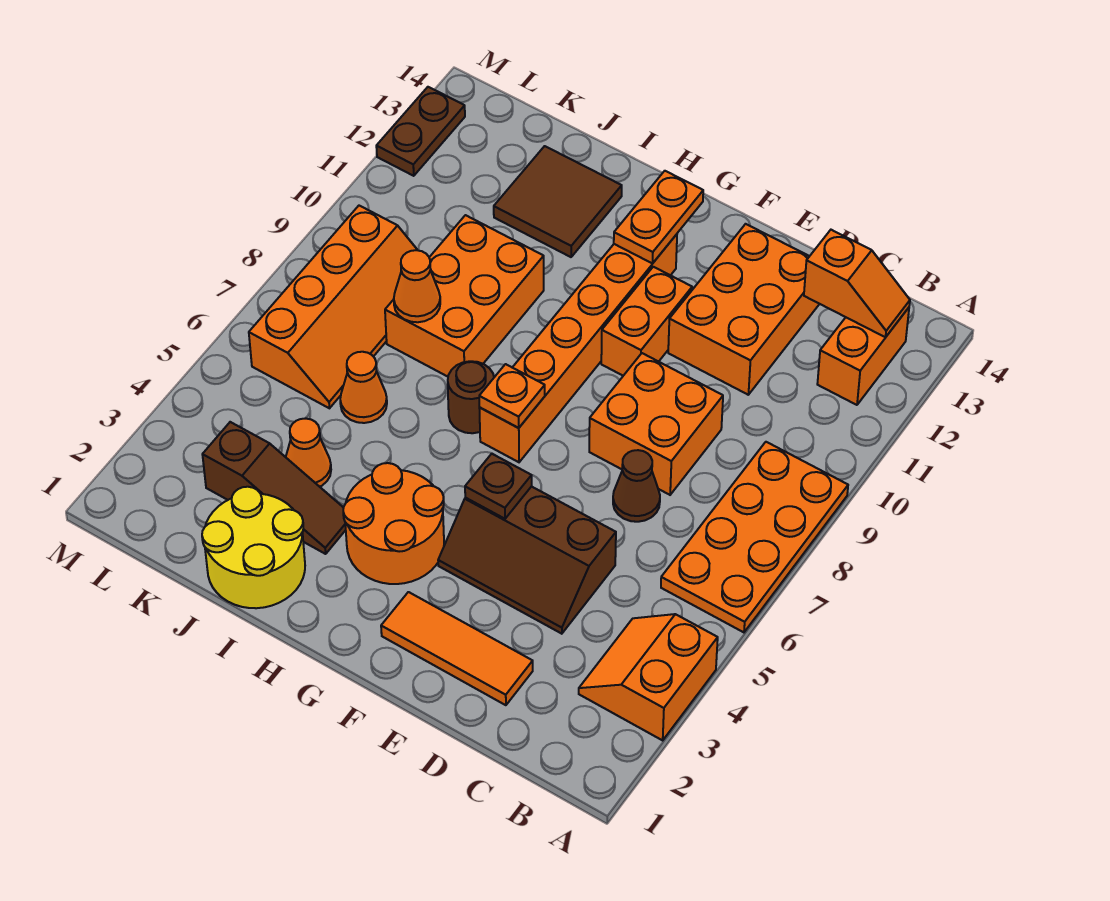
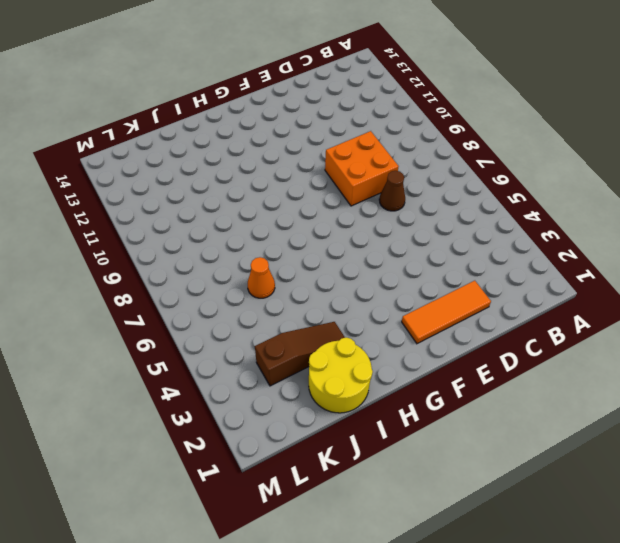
none -> orange slope A3:B4 level 1 top A
none -> orange plate A6:B9 level 1
none -> orange brick B12:B13 level 1

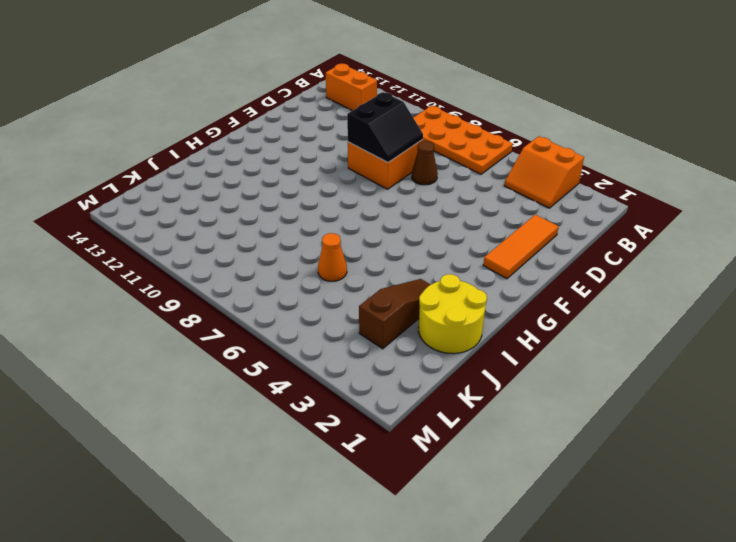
black slope D8:E9 level 2 top 9 -> none
none -> brown slope D4:F5 level 1 top 5
none -> orange brick D11:E13 level 1
none -> orange brick F10:F11 level 1

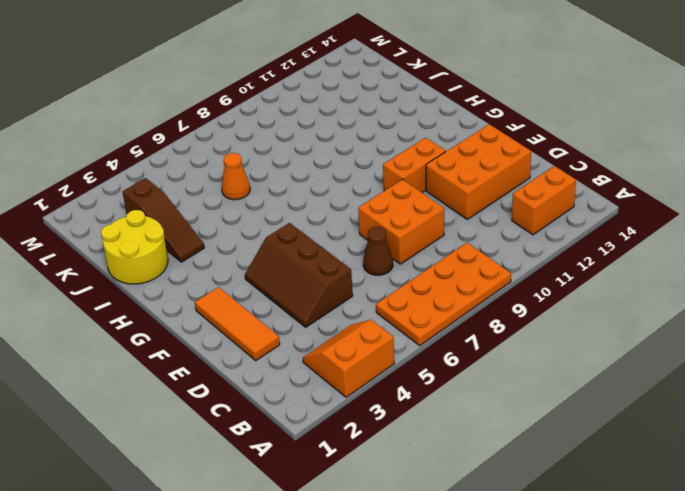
none -> orange round brick G3:H4 level 1
none -> orange brick G7:G12 level 1
none -> brown round brick H7 level 1

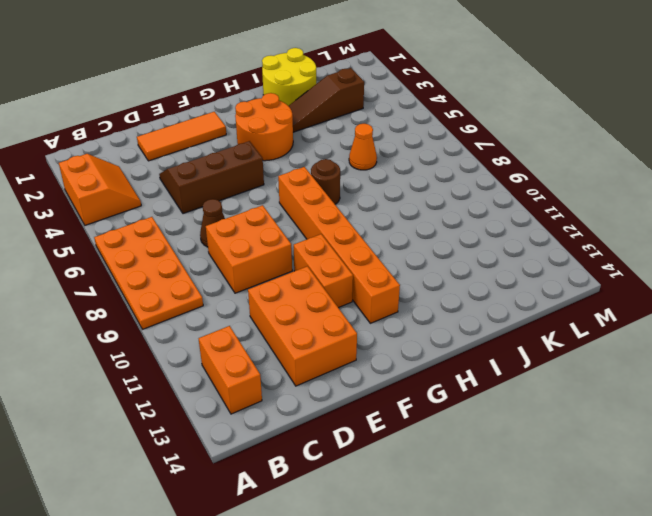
none -> orange brick I8:J10 level 1
none -> brown tile I12:J13 level 1
none -> orange cone J4 level 1

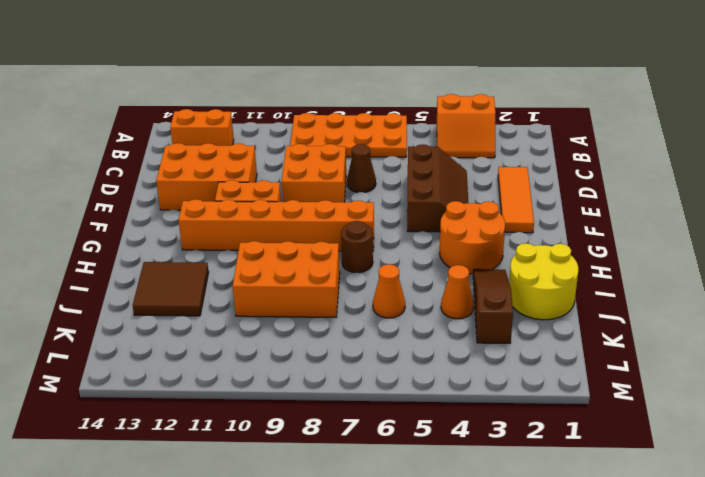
none -> orange slope K6:L9 level 1 top L
none -> brown plate M12:M13 level 1
none -> orange slope B13:C13 level 2 top C

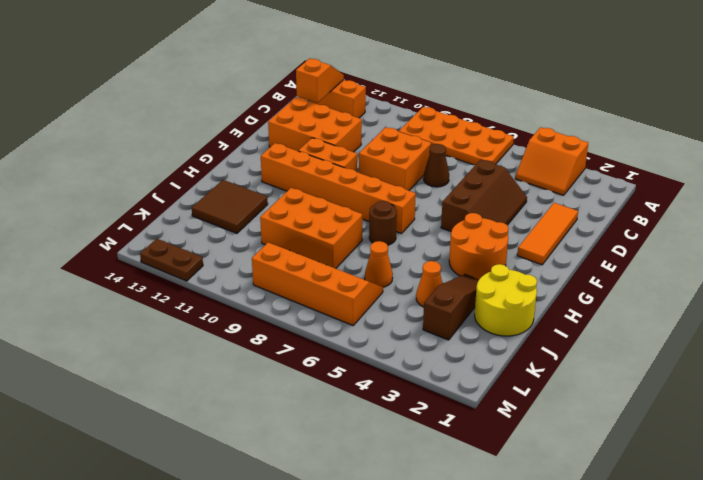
none -> brown plate F5 level 2
none -> orange plate G7 level 2
none -> orange plate G12:G13 level 2

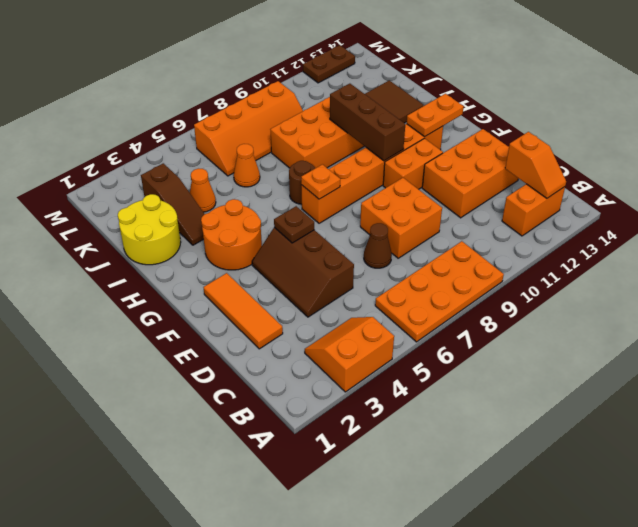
brown brick G10:I10 level 2 -> none
none -> orange cone J8 level 2

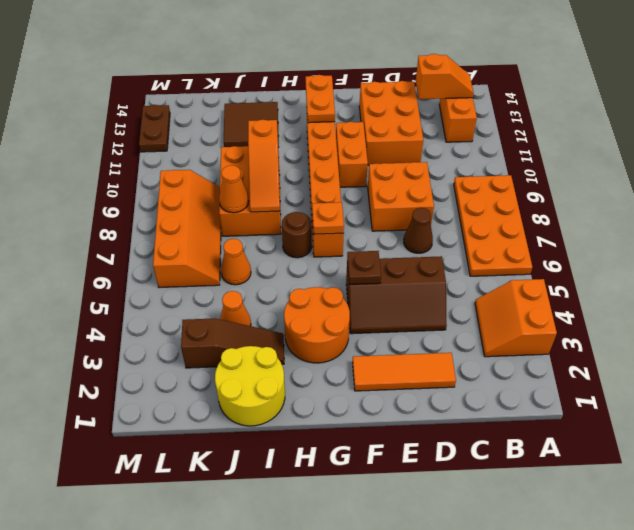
orange slope I8:I10 level 2 top 10 -> none

